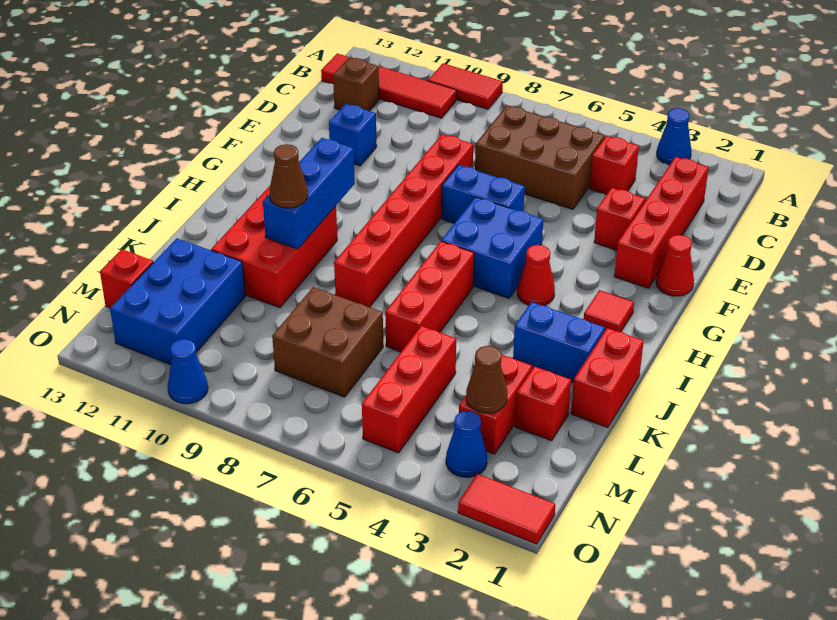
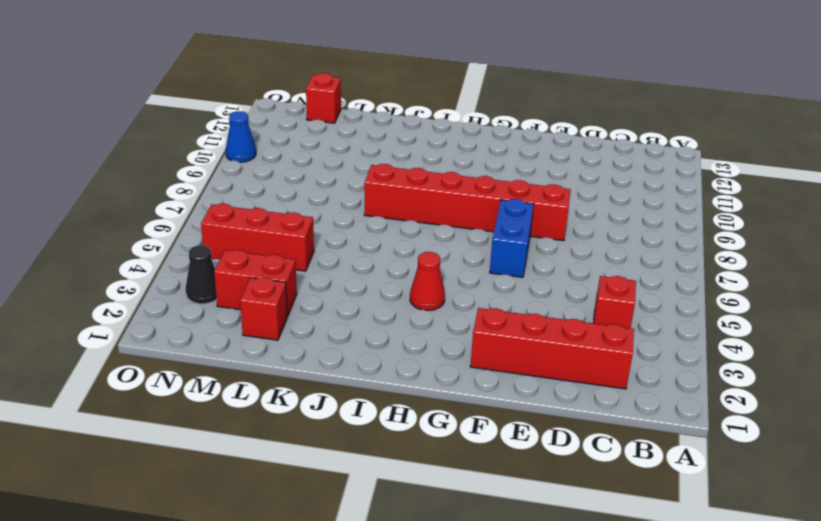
black cone N3 level 1 -> blue cone N3 level 1
none -> blue cone A3 level 1
none -> red tile A9:A10 level 1
none -> red tile B10:B13 level 1
none -> brown brick C5:D7 level 1

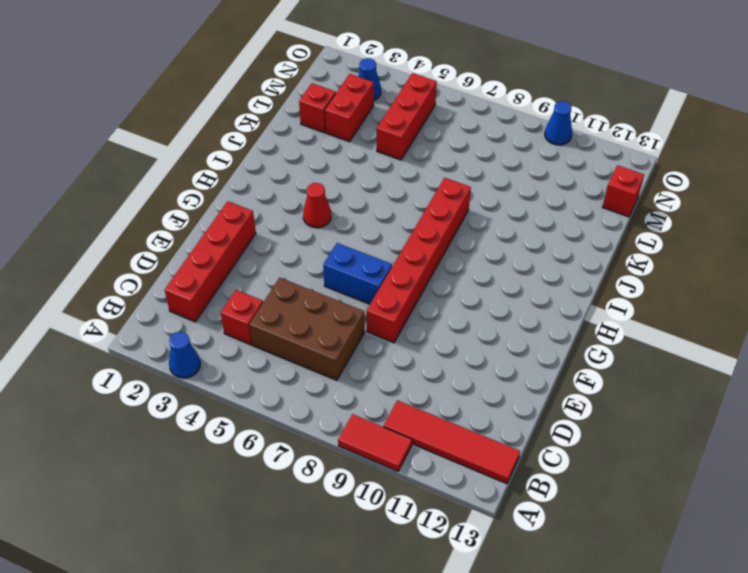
none -> brown brick C12 level 1
none -> red brick E3 level 1
none -> blue brick E11 level 1
none -> red cone F1 level 1

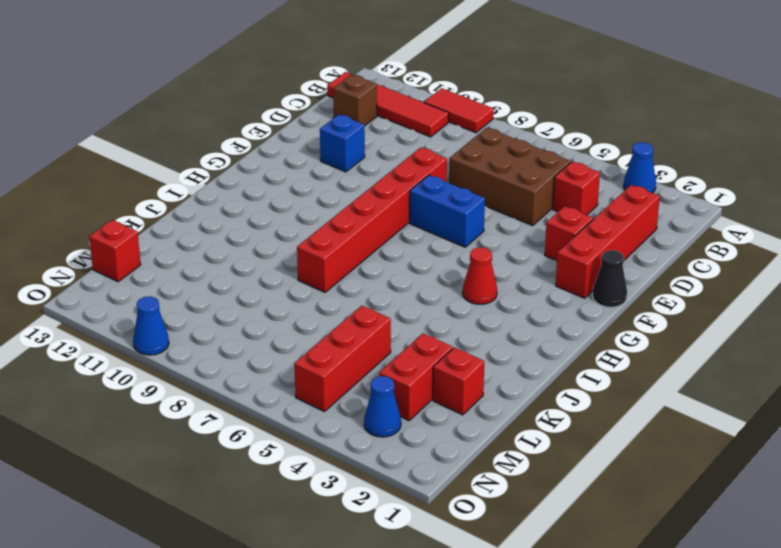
black cone F1 level 1 -> red cone F1 level 1
none -> blue brick G5:H6 level 1
none -> red tile H2 level 1
none -> red brick I6:K6 level 1
none -> red brick I10:K11 level 1

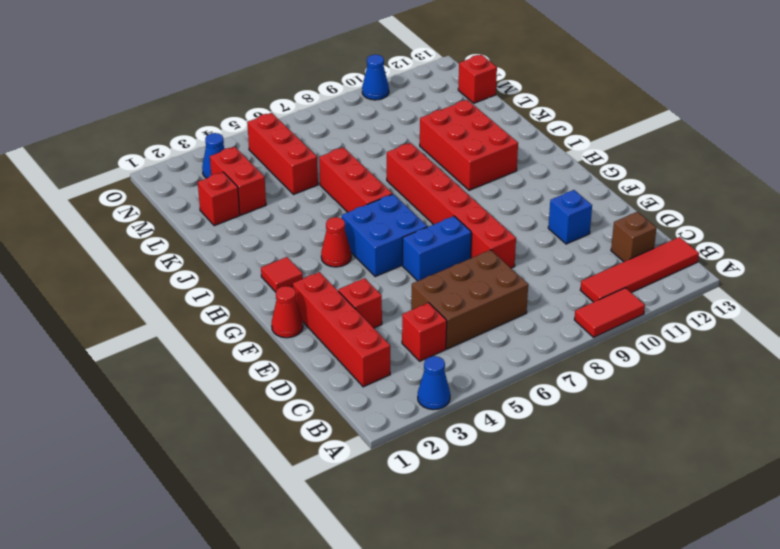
none -> red brick J1:K1 level 1
none -> blue brick J2:J3 level 1
none -> brown brick L7:M8 level 1
none -> blue brick L11:N12 level 1

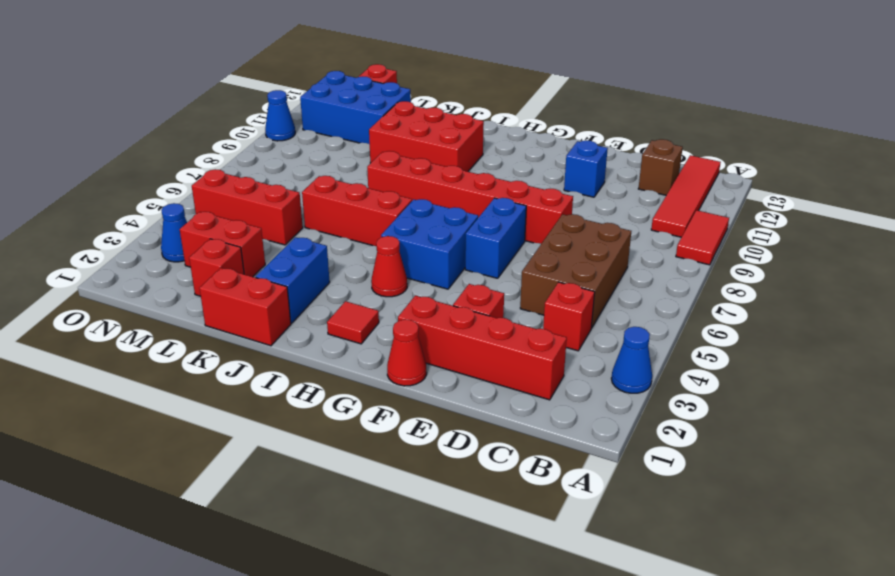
none -> brown brick L7:M8 level 1
none -> red tile O1:O2 level 1
none -> blue brick H10:J10 level 2
none -> brown cone M3 level 2

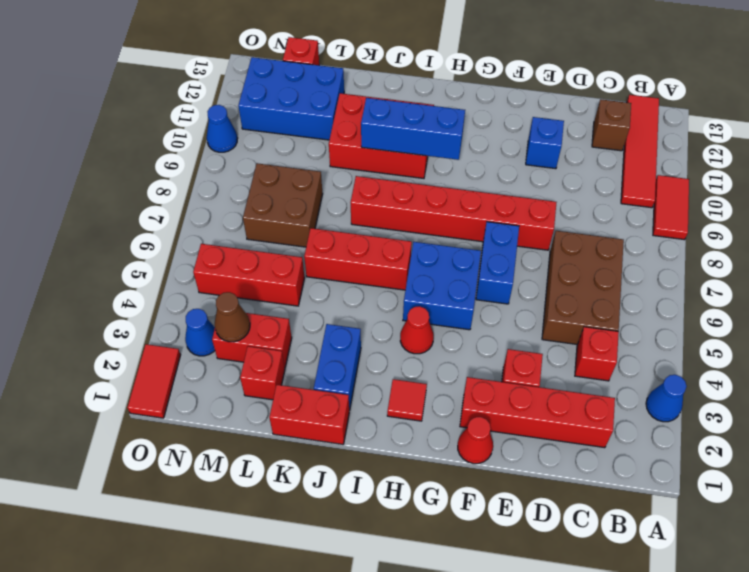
none -> brown cone J10 level 3

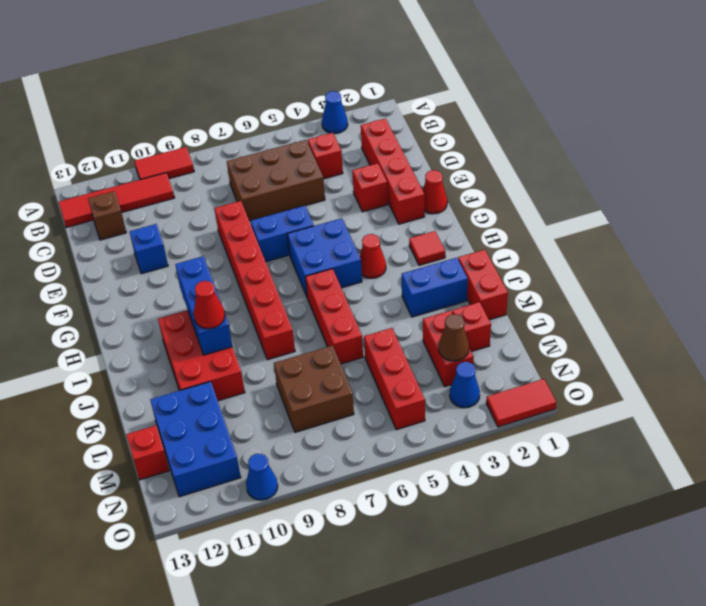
red cone J10 level 3 -> brown cone J10 level 3

